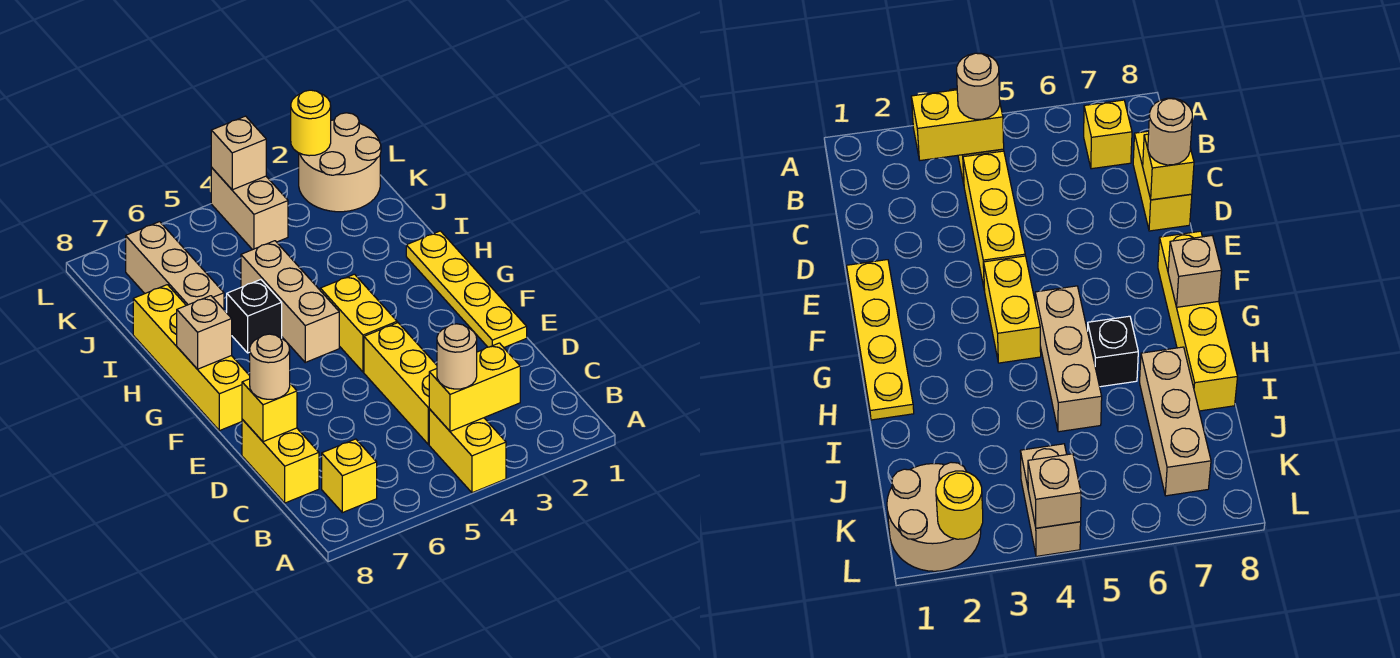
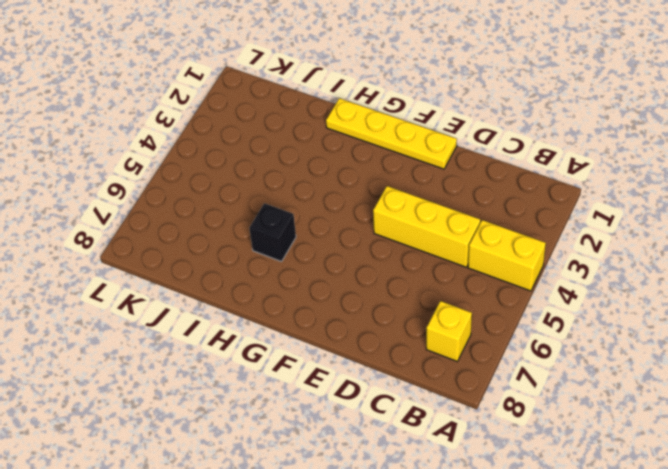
none -> yellow brick C8:D8 level 1
none -> yellow brick F4:G4 level 1
none -> yellow brick F8:I8 level 1

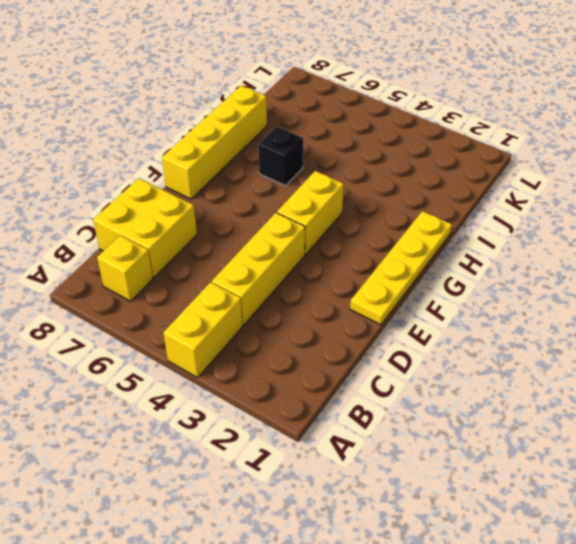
yellow brick C7:D8 level 1 -> yellow brick C8:D8 level 1
none -> tan brick G5:I5 level 1
none -> tan brick I7:K7 level 1
none -> tan round brick K1:L2 level 1

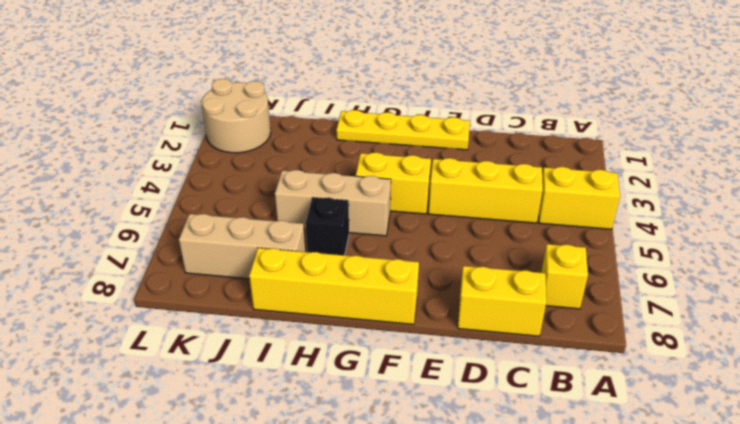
none -> tan brick K4:L4 level 1
none -> yellow brick B3:B4 level 2
none -> yellow brick D8 level 2

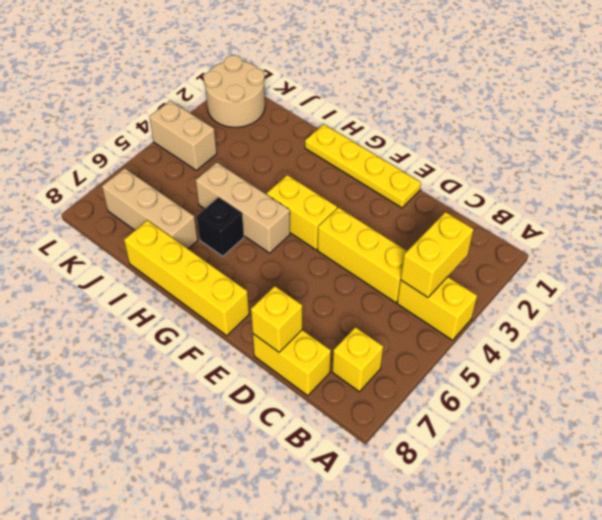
none -> tan brick G8 level 2
none -> yellow round brick L2 level 2
none -> tan brick L4 level 2

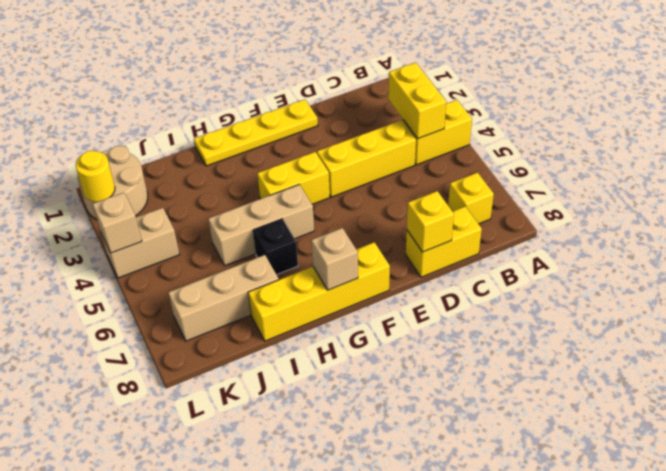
none -> tan round brick B4 level 3
none -> tan round brick D8 level 3

